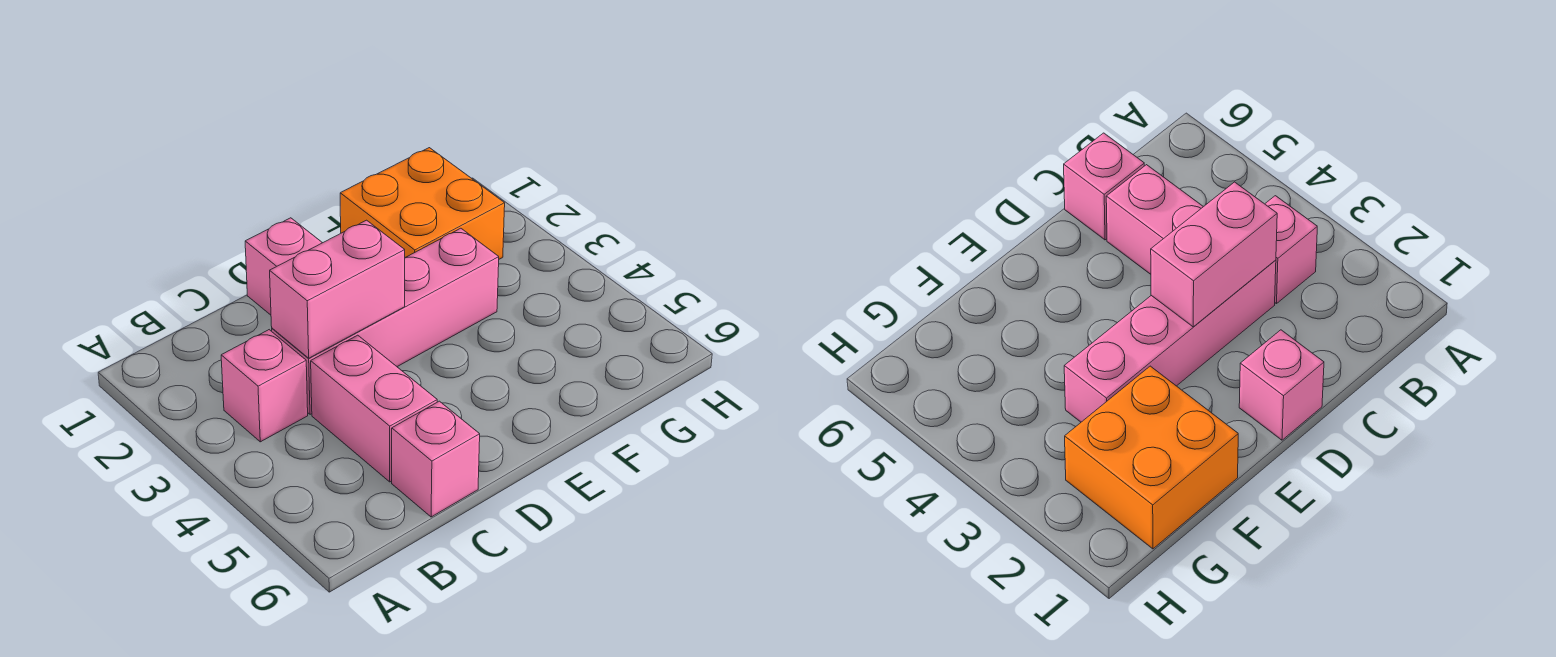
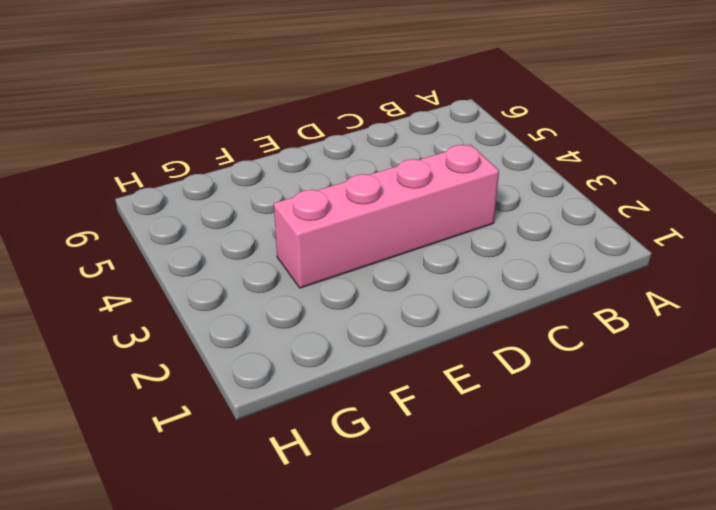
none -> pink brick B3 level 1
none -> pink brick C4:C5 level 1

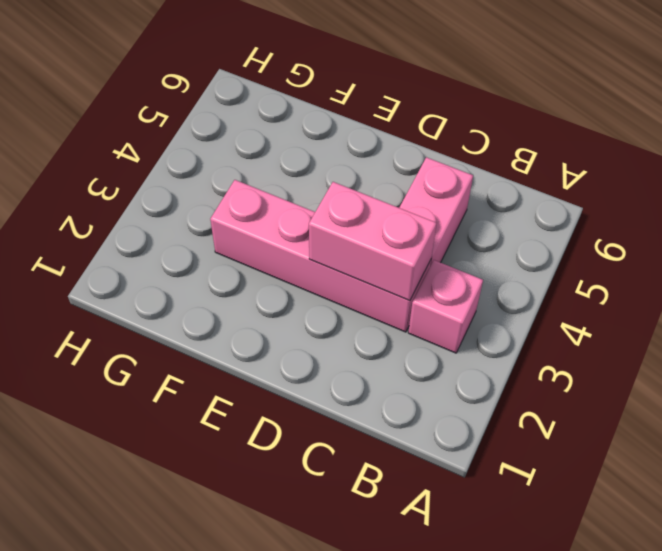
none -> pink brick C6 level 1
none -> pink brick D1 level 1

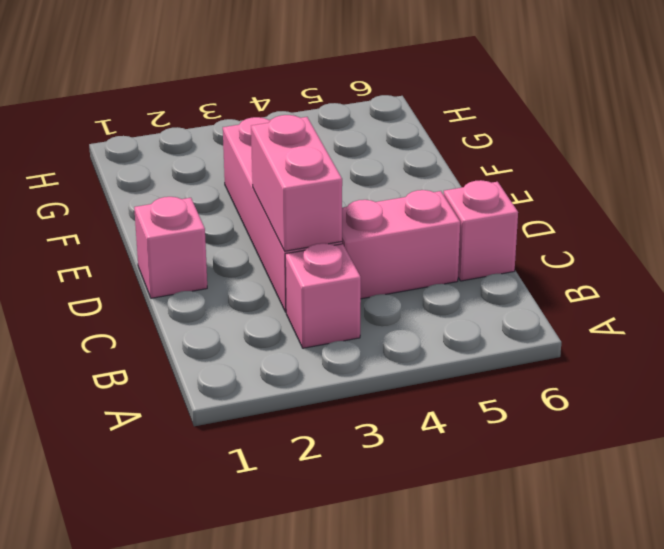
none -> orange brick F1:G2 level 1

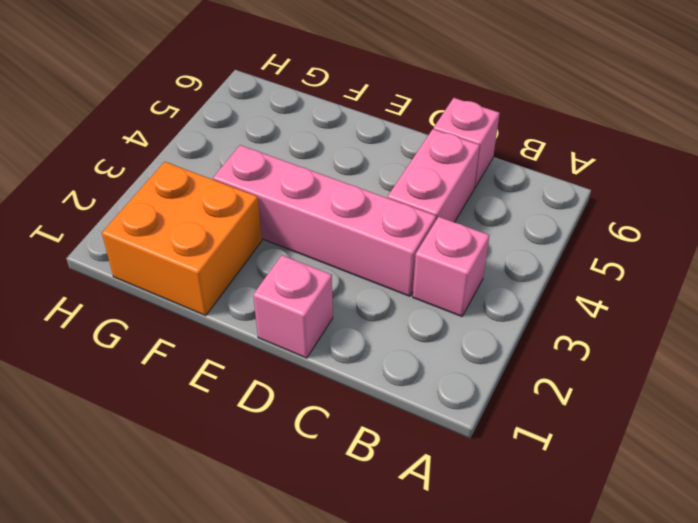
none -> pink brick C3:D3 level 2

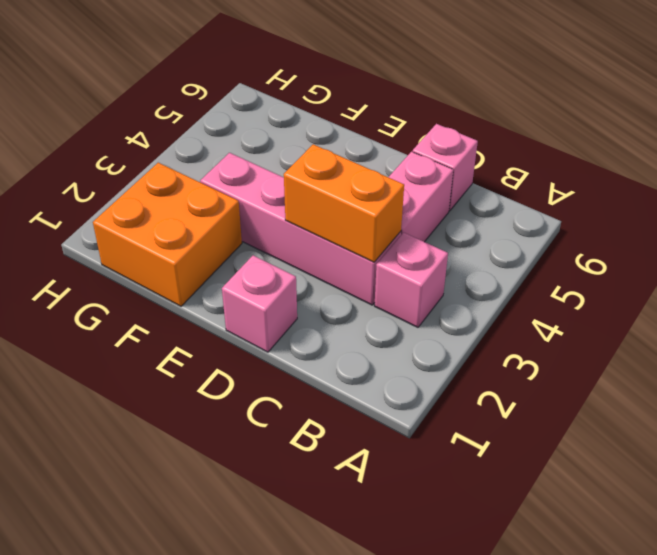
orange brick C3:D3 level 2 -> pink brick C3:D3 level 2

